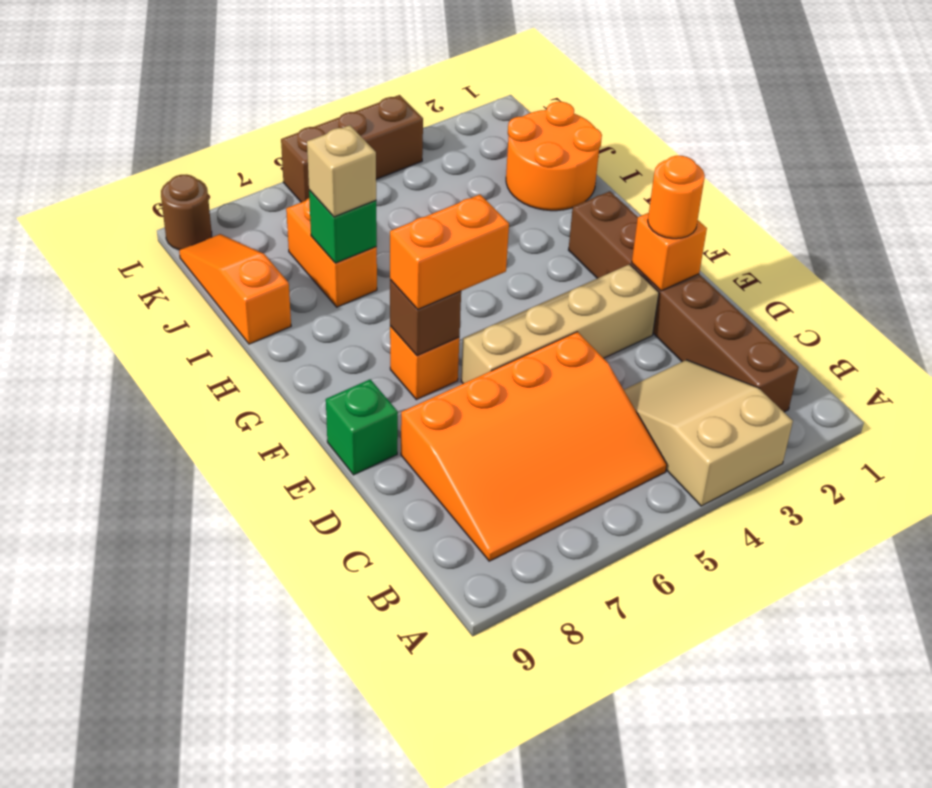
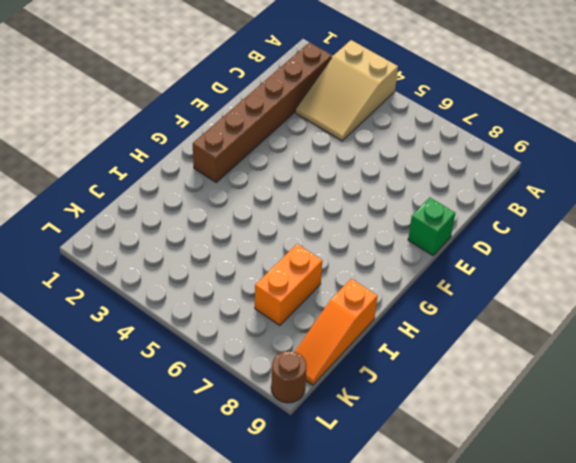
none -> orange slope B5:D8 level 1 top D
none -> tan brick E3:E6 level 1
none -> orange brick F7 level 1

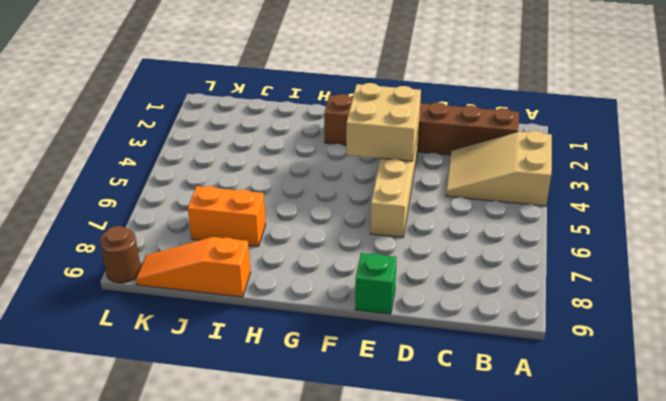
tan brick E3:F4 level 2 -> none
none -> orange slope B5:D8 level 1 top D
none -> orange brick F7 level 1
none -> orange round brick I1:J2 level 1

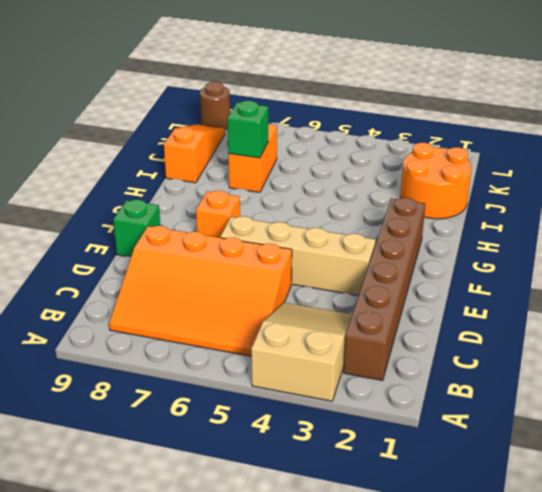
none -> brown brick L4:L6 level 1
none -> orange brick E2 level 2
none -> brown brick F7 level 2

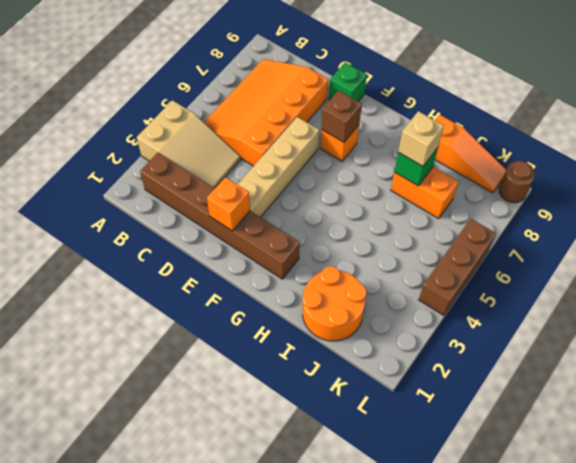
none -> orange round brick E2 level 3
none -> orange brick F6:F7 level 3

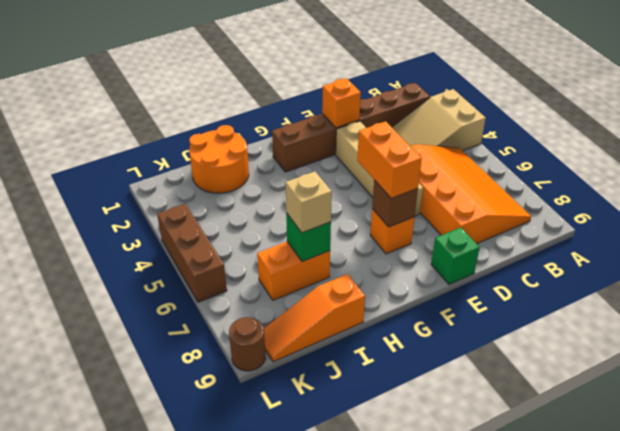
none -> orange round brick E2 level 3

